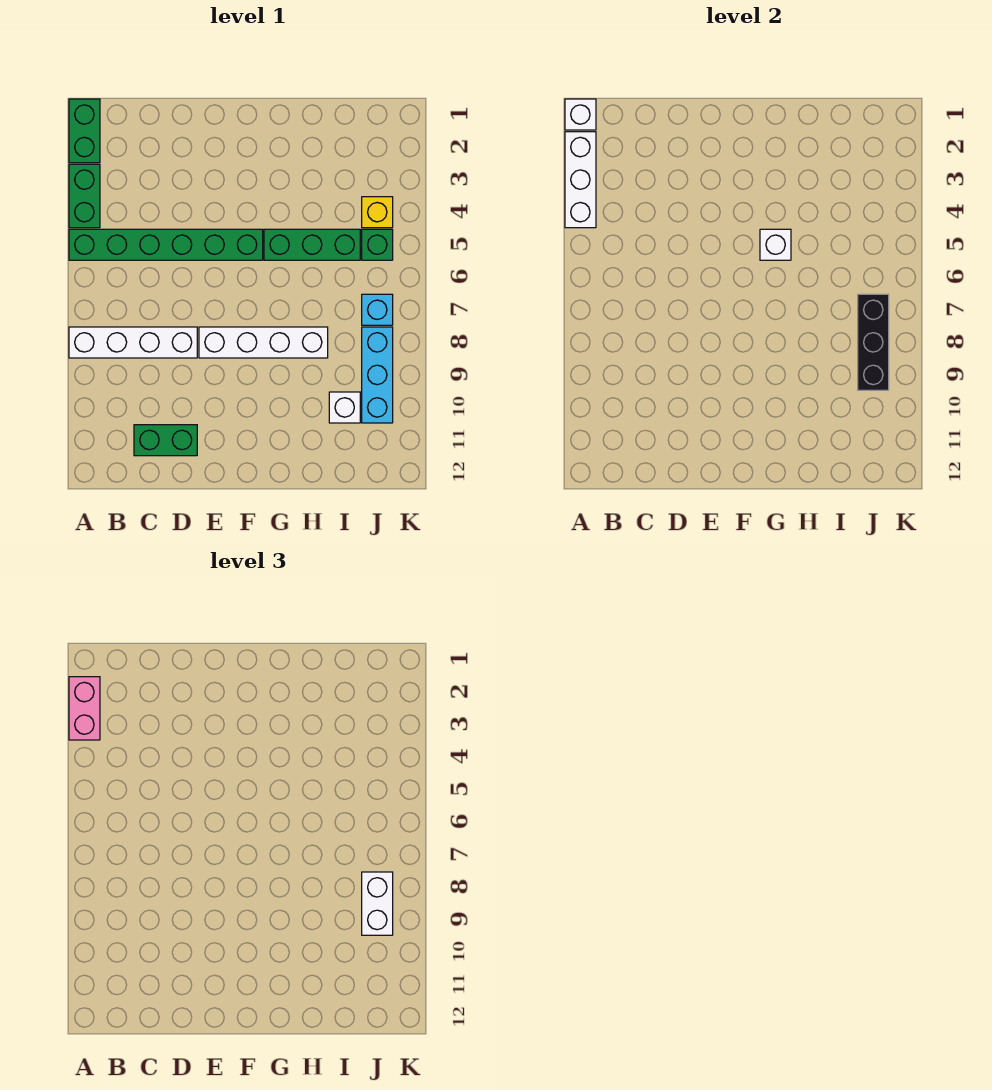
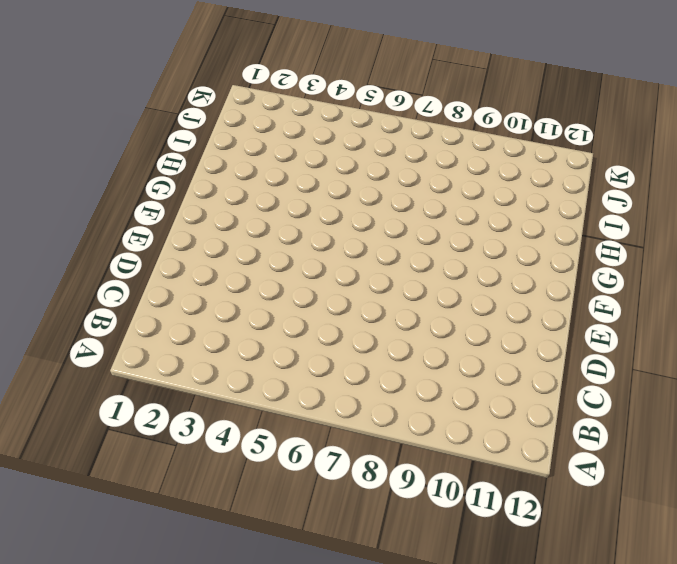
none -> green brick A1:A2 level 1
none -> green brick A3:A4 level 1
none -> green brick A5:F5 level 1

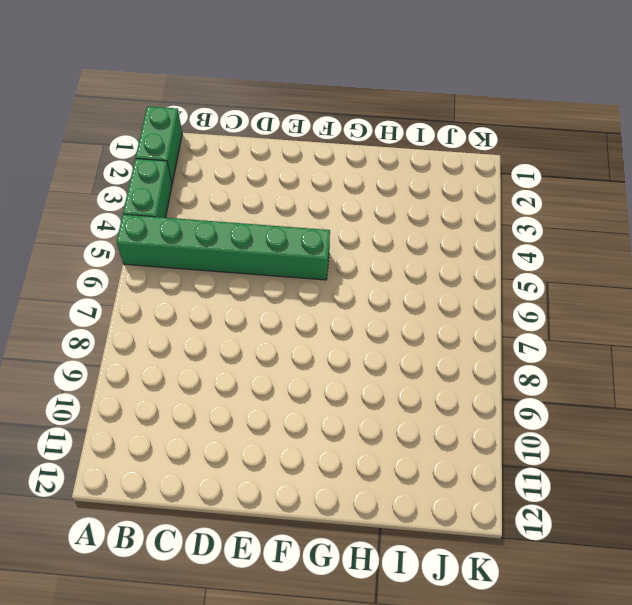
none -> white brick A8:D8 level 1
none -> green brick C11:D11 level 1
none -> white brick E8:H8 level 1

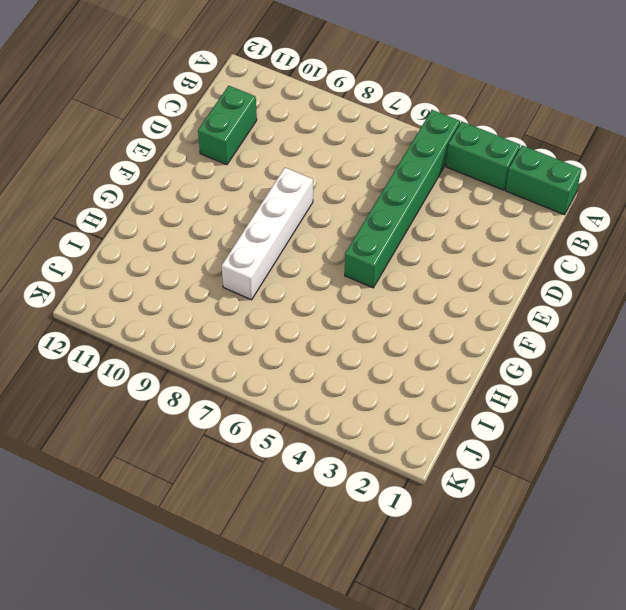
none -> white brick A8:D8 level 1
none -> green brick G5:I5 level 1
none -> white brick I10 level 1

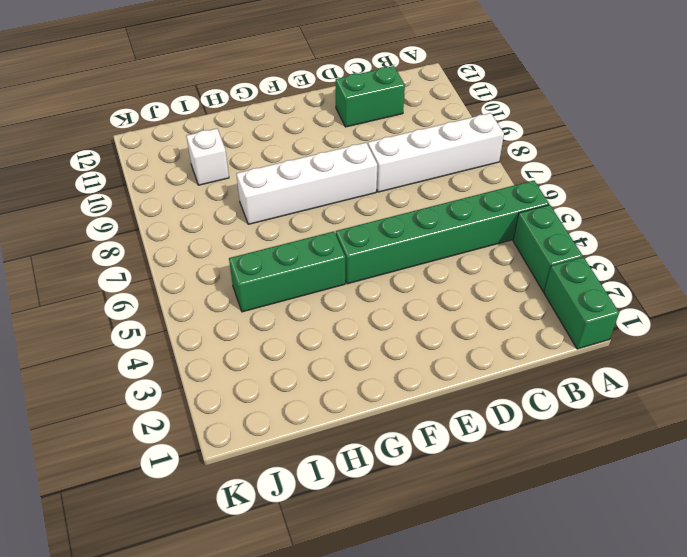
none -> yellow brick J4 level 1
none -> green brick J5 level 1
none -> cyan brick J7 level 1

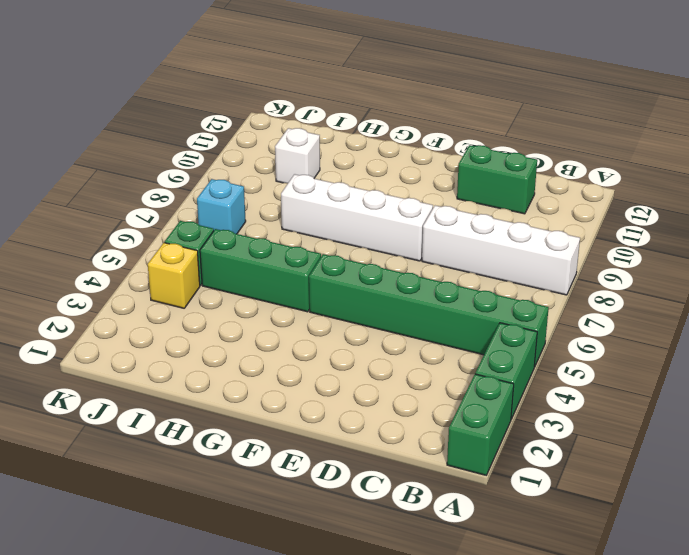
none -> cyan brick J8:J10 level 1
none -> white brick A1 level 2
none -> white brick A2:A4 level 2

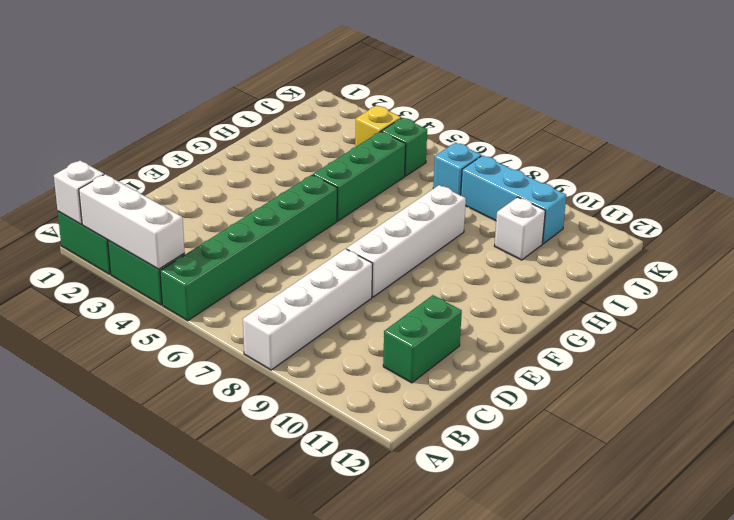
none -> white brick G5 level 2
none -> black brick J7:J9 level 2
none -> pink brick A2:A3 level 3

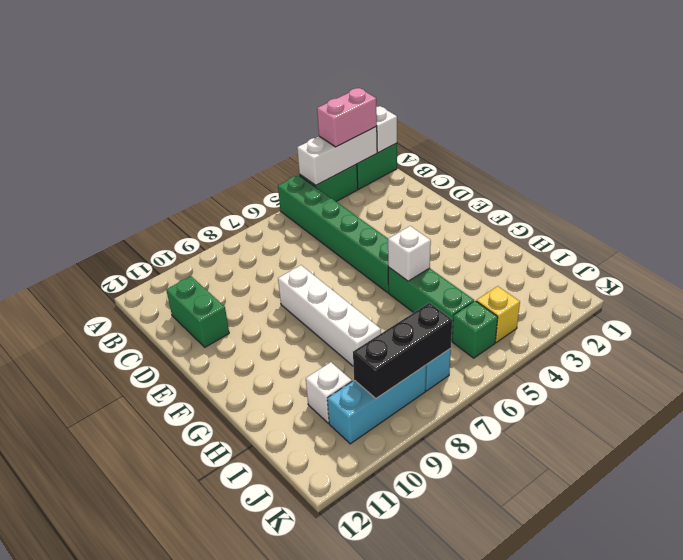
none -> white brick A8:D8 level 1
none -> white brick J8:J9 level 3

